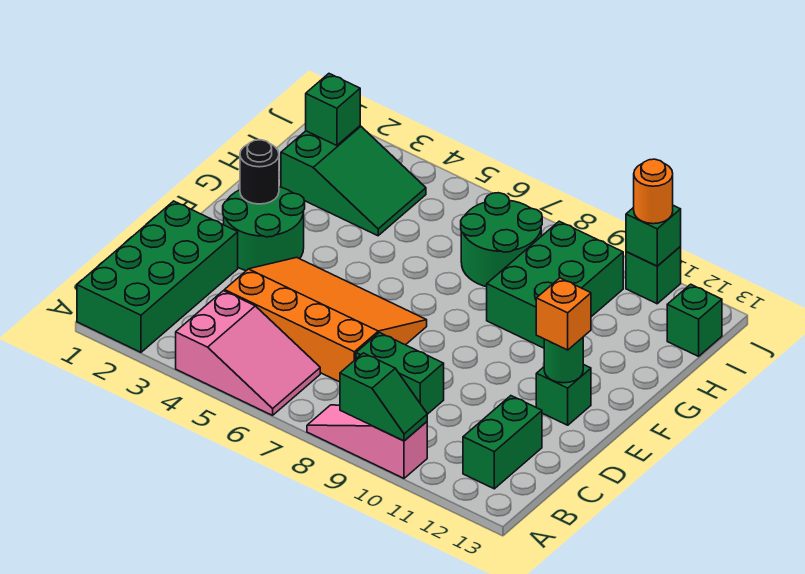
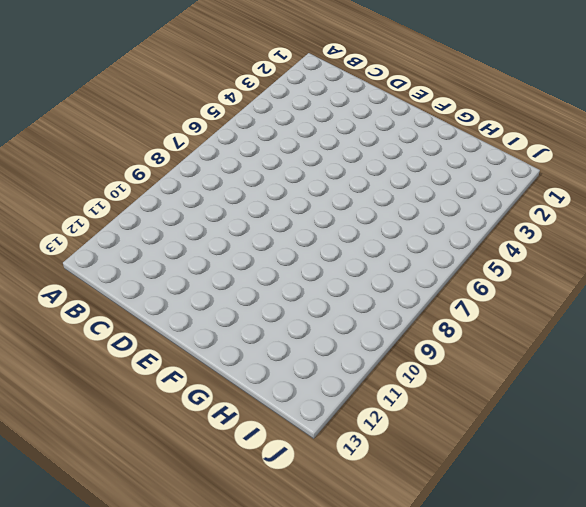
none -> green brick A1:D2 level 1
none -> pink slope A4:B6 level 1 top 4
none -> pink slope A8:A10 level 1 top 10

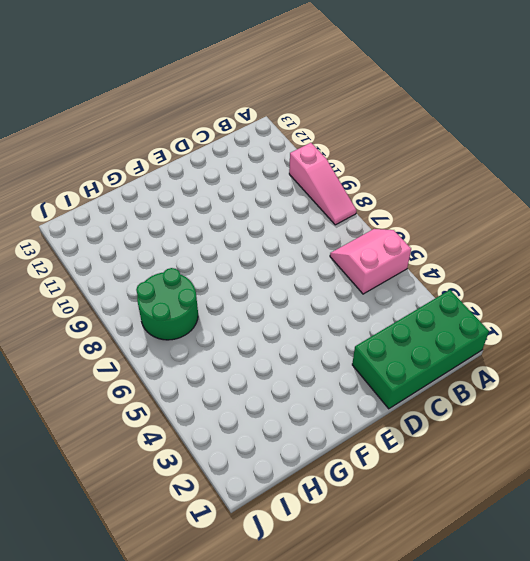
pink slope A5:B6 level 1 top 5 -> pink slope A4:B6 level 1 top 4
none -> green brick B12:C12 level 1
none -> orange slope C4:E7 level 1 top C
none -> green brick C8:C9 level 1

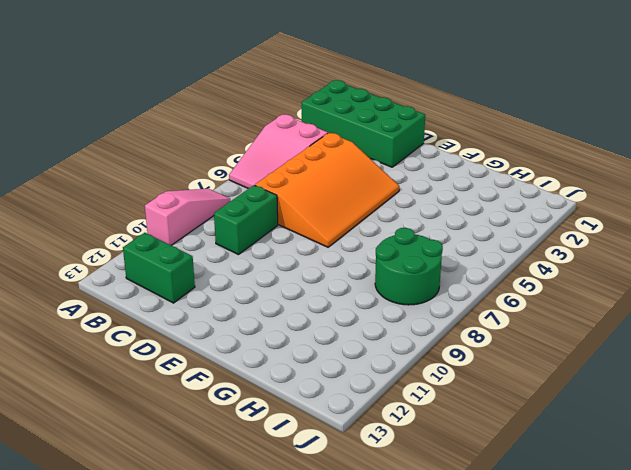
none -> green round brick E2:F3 level 1
none -> green brick E12 level 1
none -> green brick G9:I10 level 1

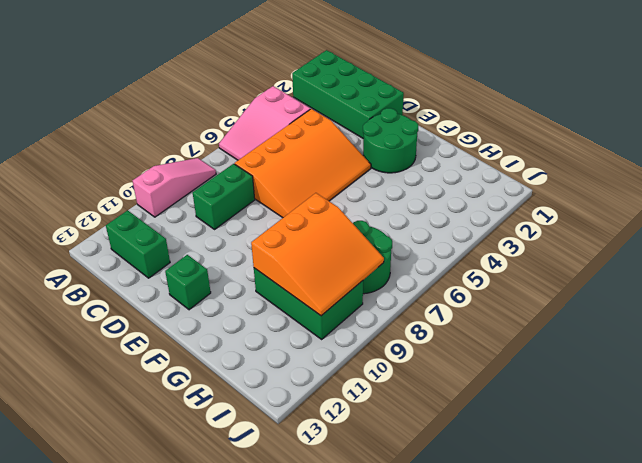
orange slope G8:I10 level 2 top G -> none
none -> green slope H2:I4 level 1 top 2
none -> green brick I13 level 1
none -> green brick J11 level 1

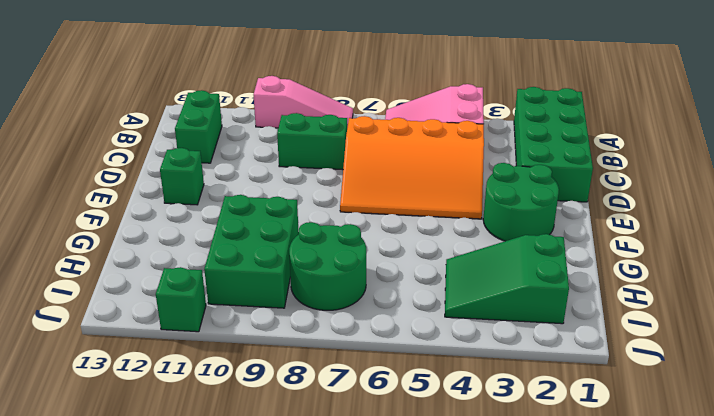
none -> green brick I13 level 1
none -> green slope A9:A10 level 2 top 9
none -> green round brick E12 level 2

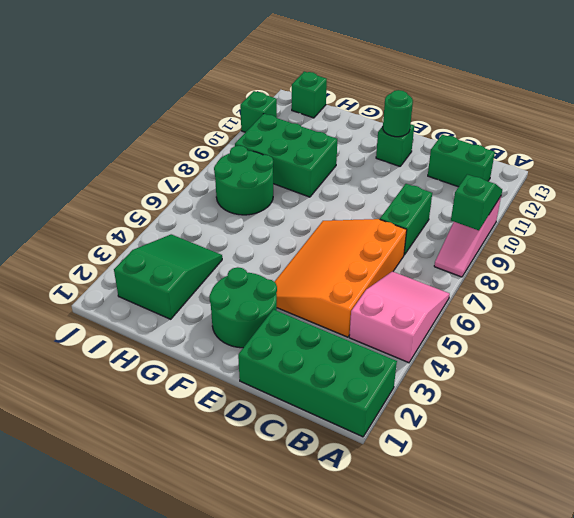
none -> black round brick F2 level 2
none -> green brick I2 level 2
none -> green brick J11 level 2

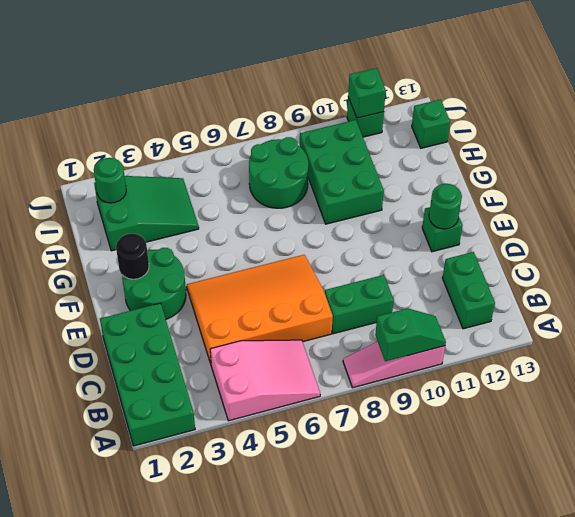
green round brick I2 level 2 -> green brick I2 level 2
none -> orange brick E12 level 3
none -> orange round brick J11 level 3

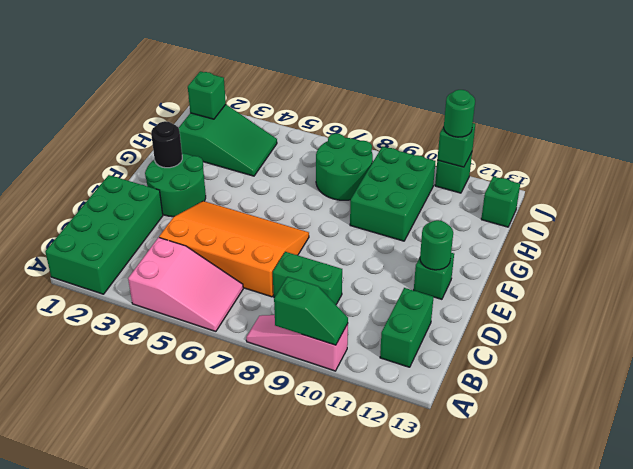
green round brick J11 level 3 -> orange round brick J11 level 3
none -> orange brick E12 level 3

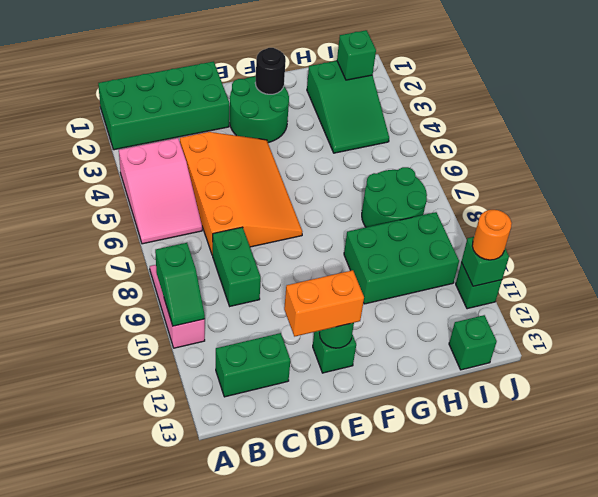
orange brick D12:E12 level 3 -> orange brick E12 level 3

